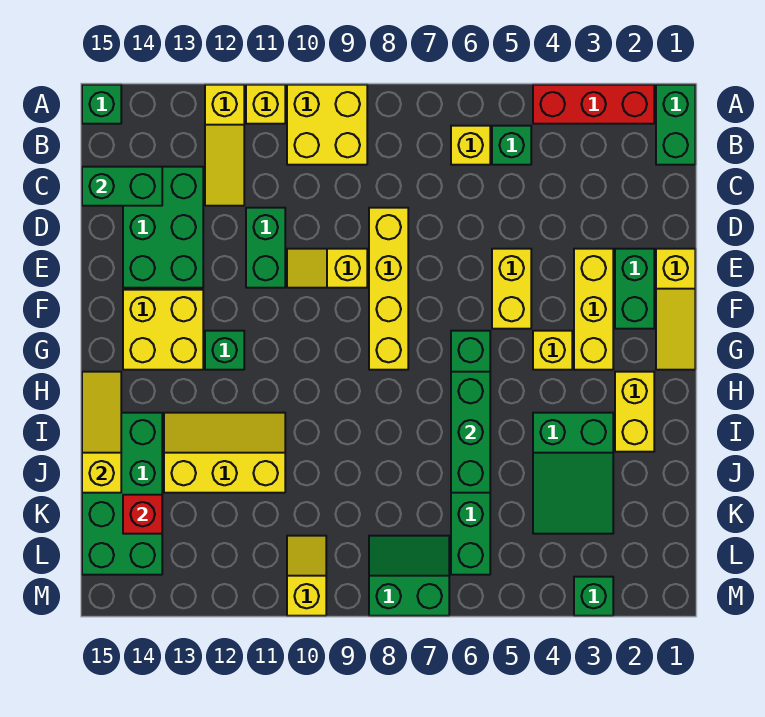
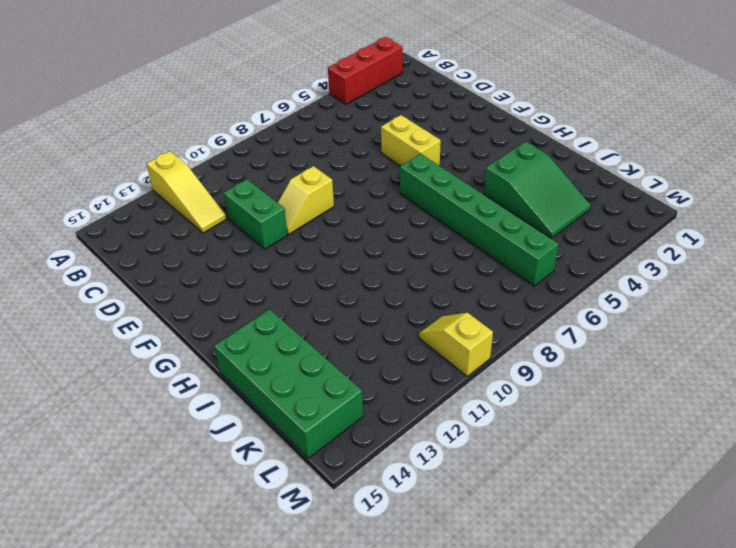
none -> green brick A1:B1 level 1
none -> yellow brick A9:B10 level 1
none -> yellow brick A11 level 1
none -> green brick A15 level 1

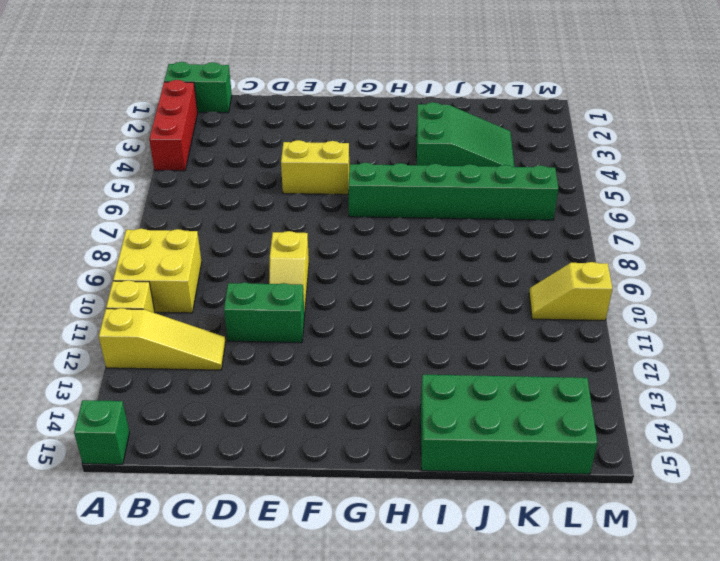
none -> green brick B5 level 1
none -> yellow brick B6 level 1
none -> green brick C13:E14 level 1
none -> yellow brick D8:G8 level 1

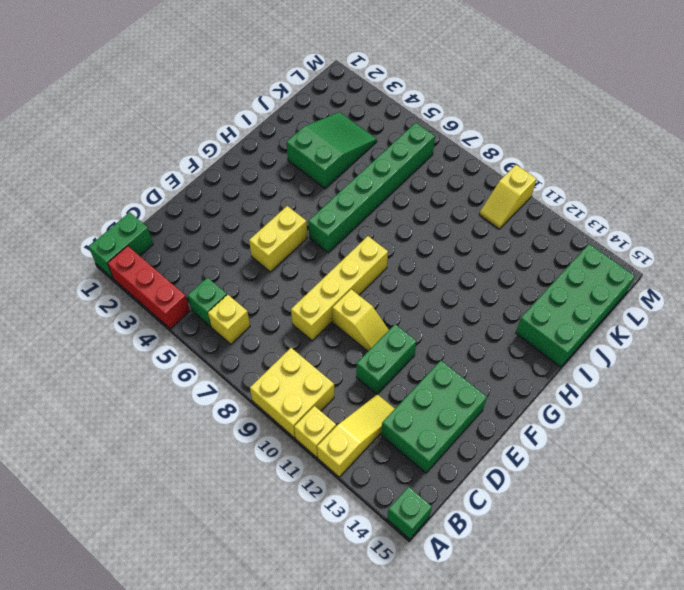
none -> yellow slope E1:G1 level 1 top E
none -> green brick E2:F2 level 1
none -> yellow brick E3:G3 level 1
none -> yellow brick F13:G14 level 1

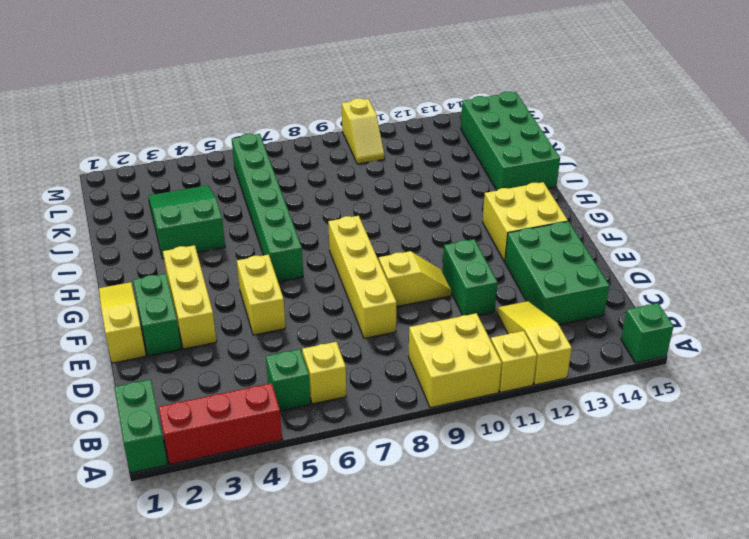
none -> yellow brick G4 level 1
none -> green brick G12 level 1
none -> yellow brick H2:I2 level 1
none -> yellow slope I11:J13 level 1 top J

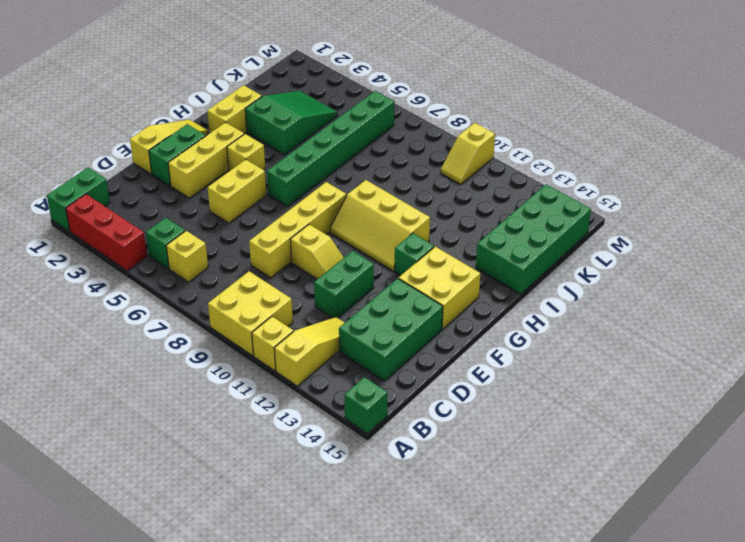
yellow slope G9:H11 level 1 top H -> yellow slope I11:J13 level 1 top J
none -> green slope L7:M8 level 1 top M
none -> green brick M3 level 1
none -> green brick C14:C15 level 2
none -> green brick H6:J6 level 2

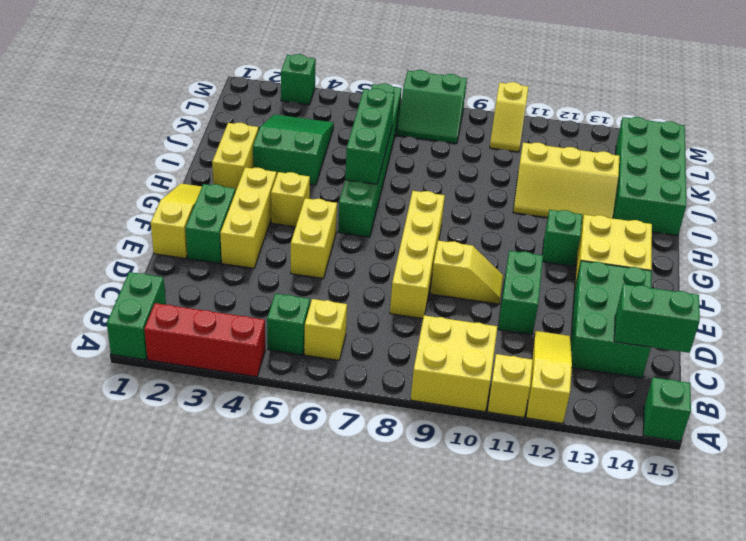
none -> yellow slope H15:J15 level 2 top J
none -> red brick K14 level 2

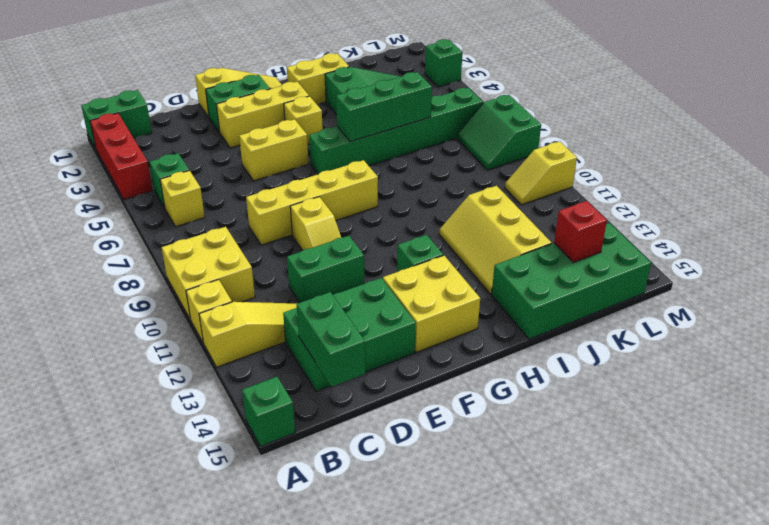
none -> yellow slope H15:J15 level 2 top J

